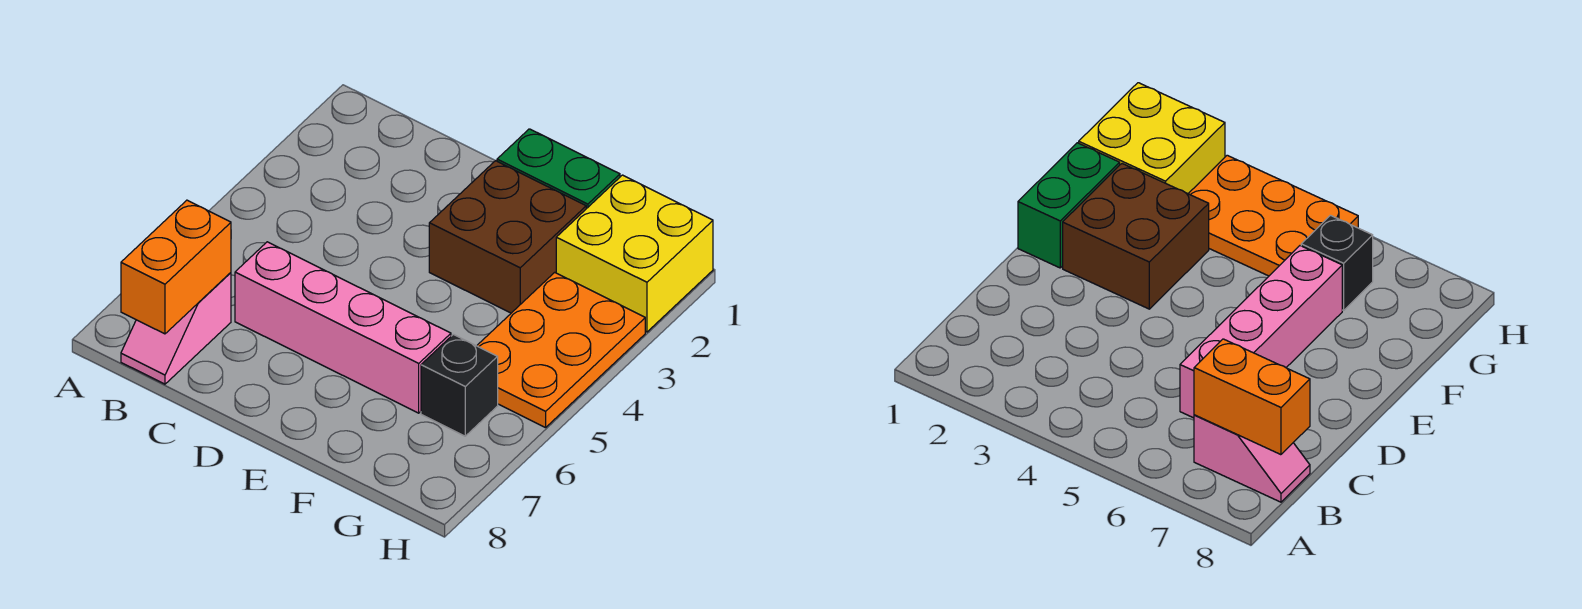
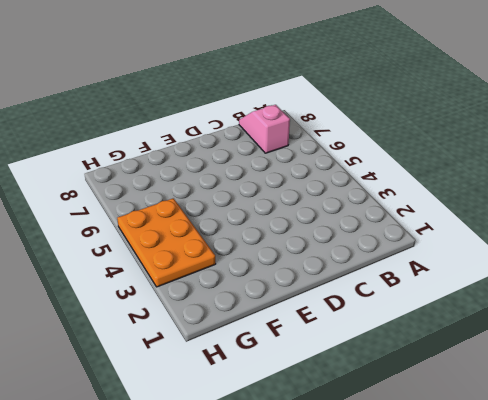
none -> pink brick C6:F6 level 1
none -> green brick E1:F1 level 1

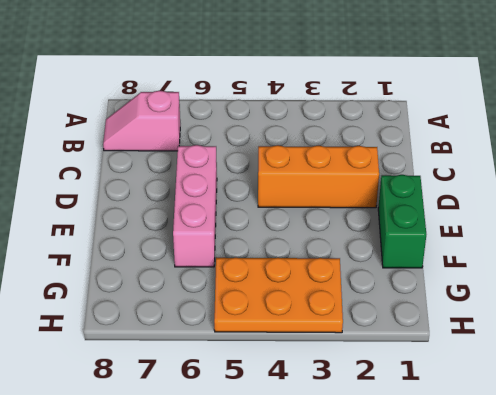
orange brick D2:D4 level 1 -> none
pink brick D6:F6 level 1 -> pink brick C6:F6 level 1
none -> brown brick E2:F3 level 1
none -> yellow brick G1:H2 level 1

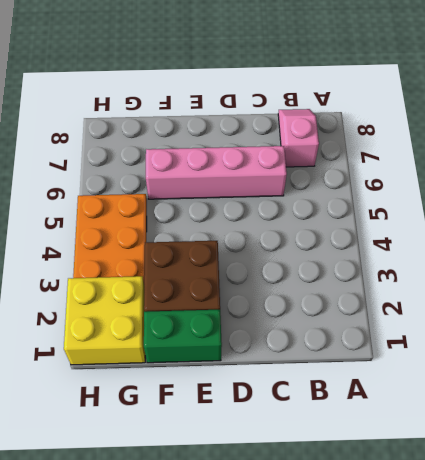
none -> black brick G6 level 1
none -> orange brick B7:B8 level 2

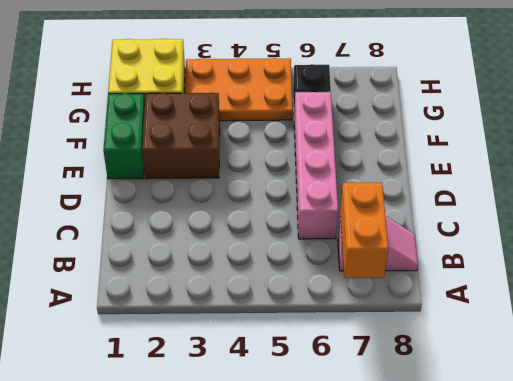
orange brick A7:B7 level 2 -> orange brick B7:B8 level 2

